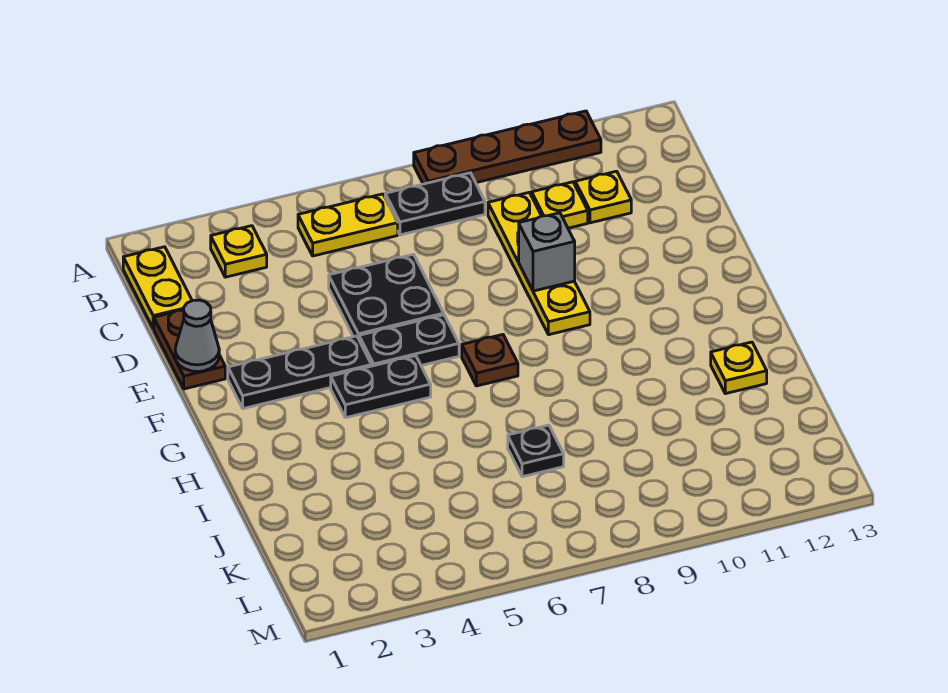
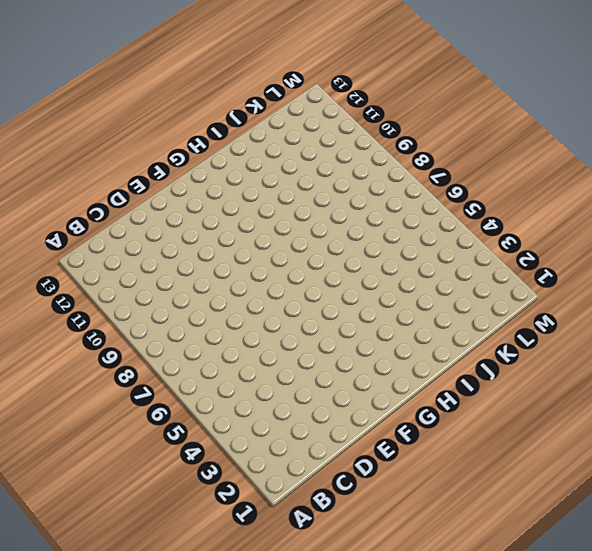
none -> brown plate A8:A11 level 1
none -> yellow plate B1:C1 level 1
none -> yellow plate B3 level 1

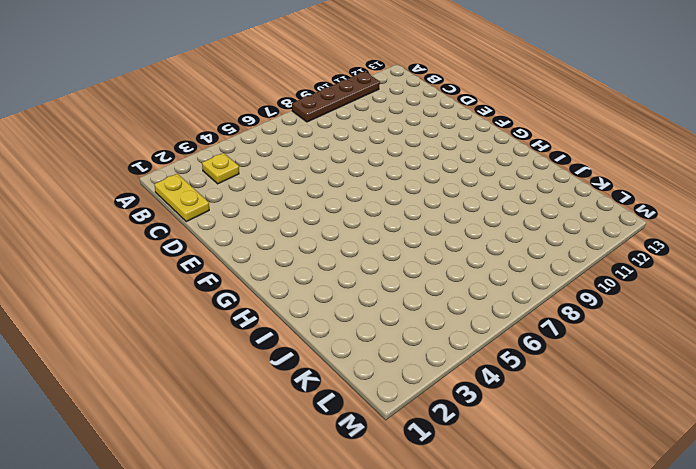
none -> yellow plate B5:B6 level 1
none -> black plate B7:B8 level 1
none -> yellow plate C9:F9 level 1

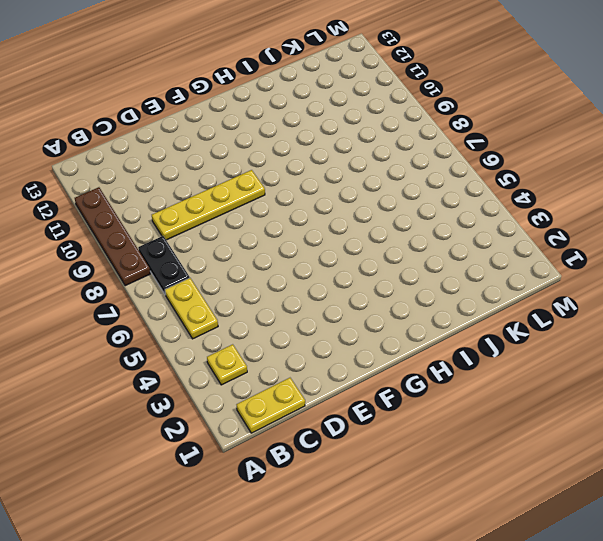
none -> yellow plate C10 level 1
none -> yellow plate C11 level 1
none -> brown plate D1:E1 level 1

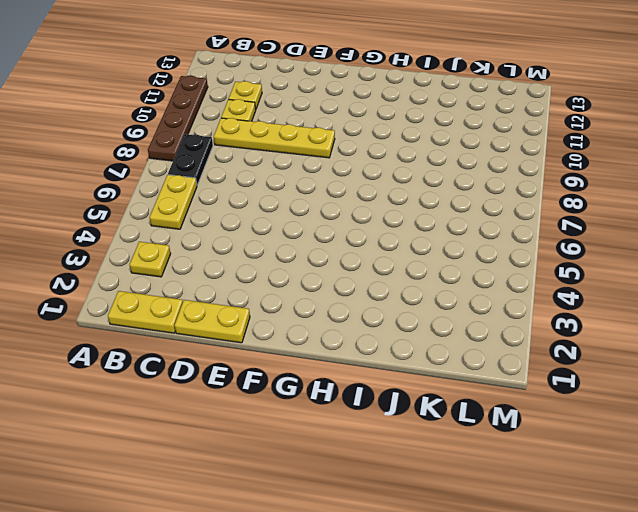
yellow plate D1:E1 level 1 -> brown plate D1:E1 level 1
none -> black plate D5:E6 level 1
none -> black plate F2:F4 level 1
none -> black plate F5:F6 level 1

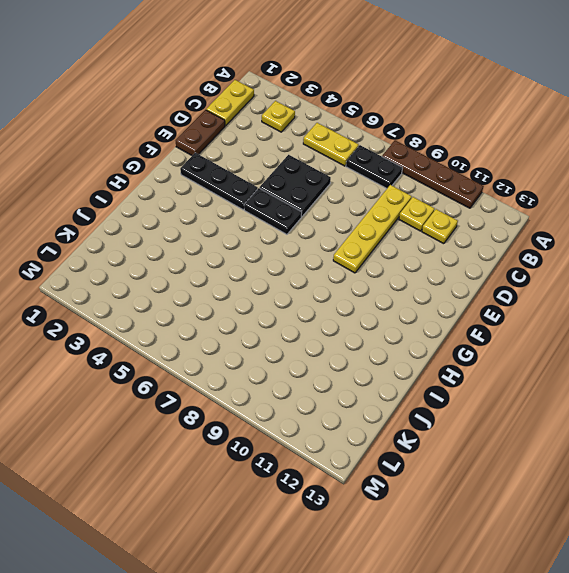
none -> black plate G4:G5 level 1
none -> brown plate G7 level 1
none -> yellow plate I12 level 1

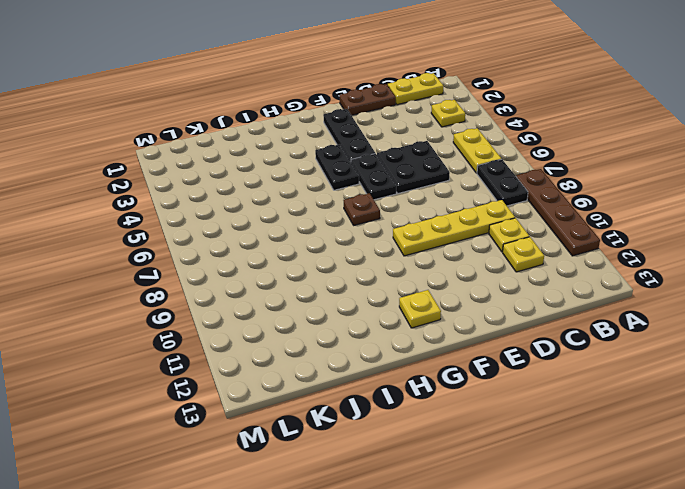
yellow plate G12 level 1 -> yellow plate I12 level 1
none -> black plate J7 level 1
none -> grey cone E1 level 2
none -> grey brick E9 level 2

